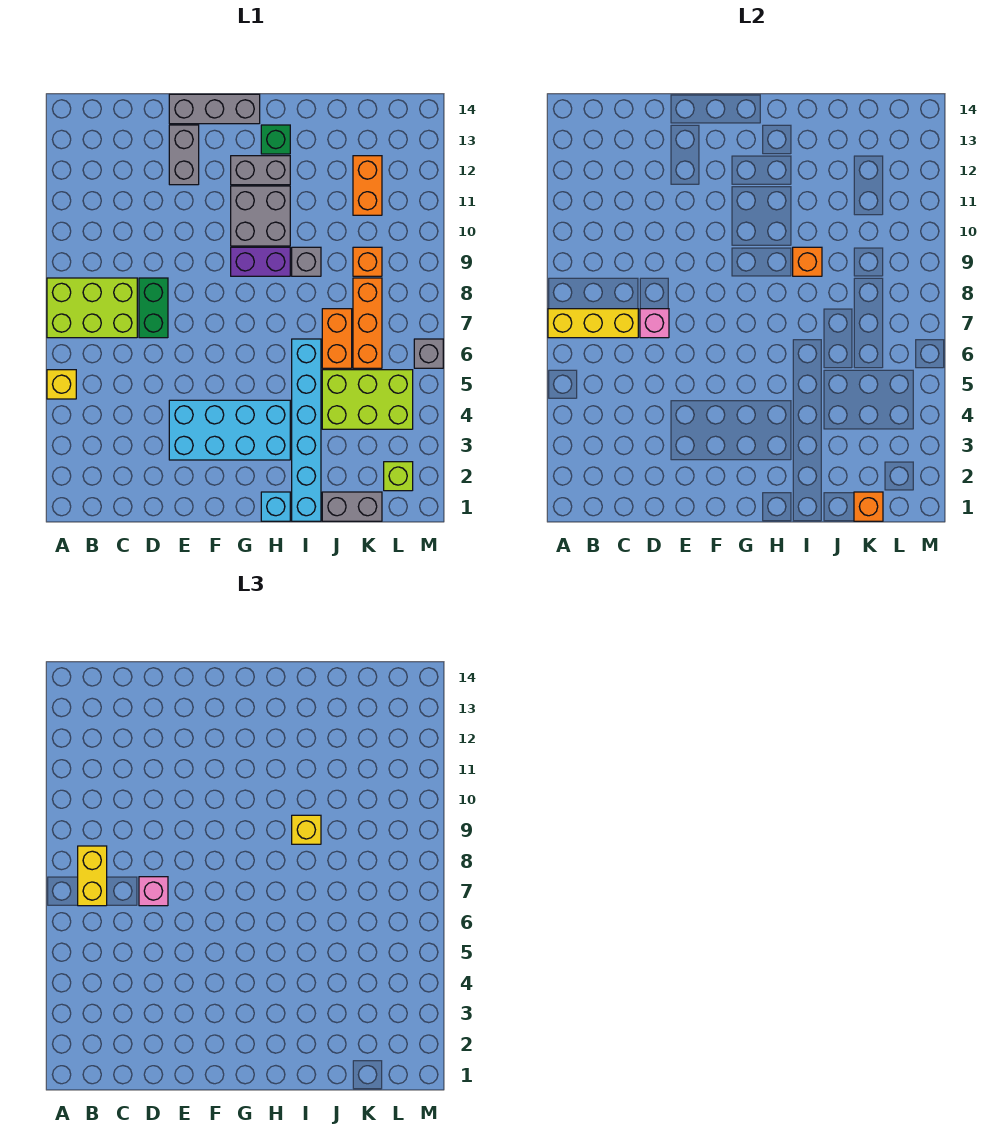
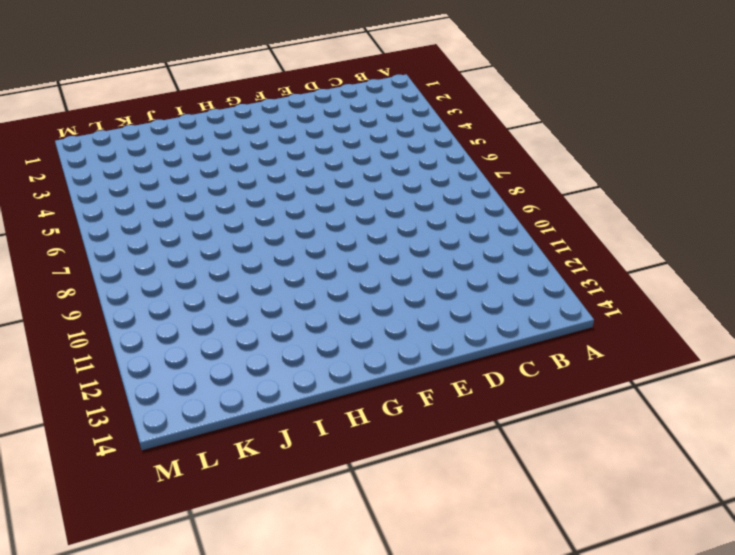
none -> yellow brick A5 level 1
none -> lime brick A7:C8 level 1
none -> green brick D7:D8 level 1

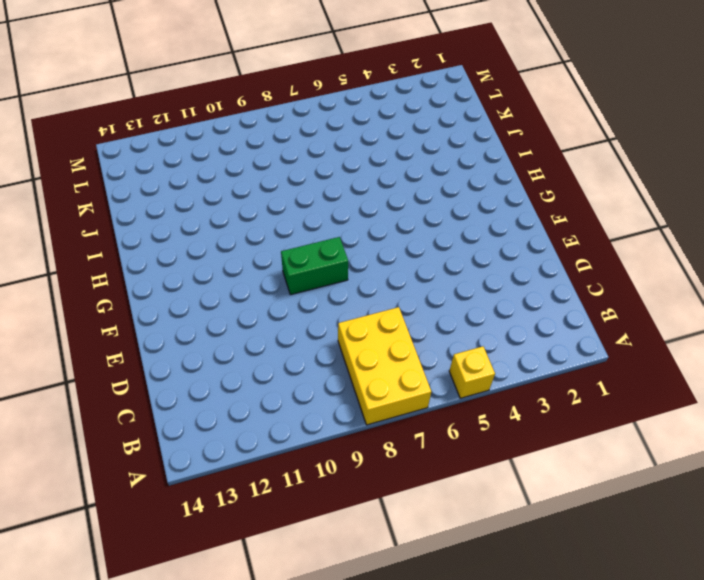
yellow brick A7:C8 level 1 -> lime brick A7:C8 level 1
green brick F8:F9 level 1 -> green brick D7:D8 level 1
none -> cyan brick E3:H4 level 1
none -> grey brick E12:E13 level 1
none -> grey brick E14:G14 level 1

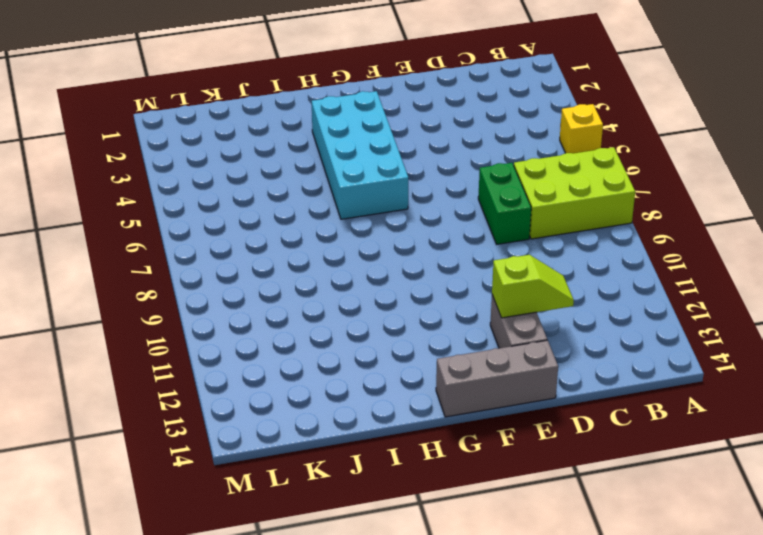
lime slope D12:E12 level 2 top E -> none
cyan brick G3:H6 level 1 -> cyan brick E3:H4 level 1
none -> purple brick G9:H9 level 1
none -> grey brick G10:H11 level 1
none -> grey brick G12:H12 level 1

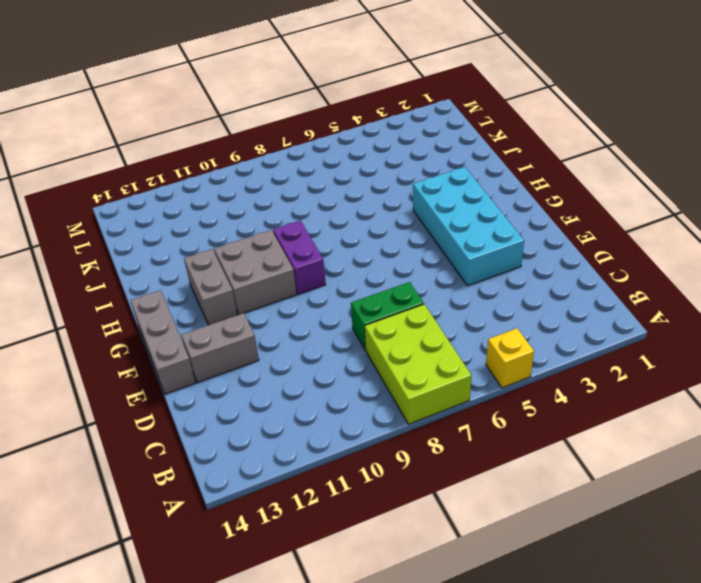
none -> cyan brick H1 level 1
none -> green brick H13 level 1
none -> cyan brick I1:I6 level 1

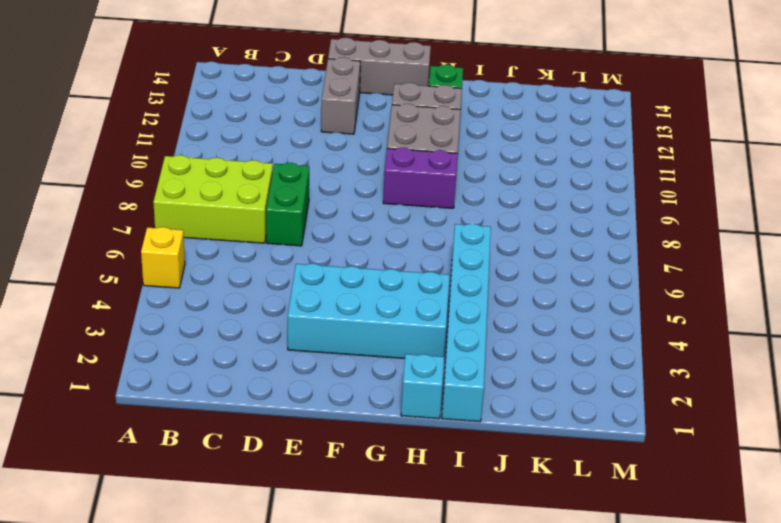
none -> grey brick I9 level 1
none -> grey brick J1:K1 level 1
none -> lime brick J4:L5 level 1

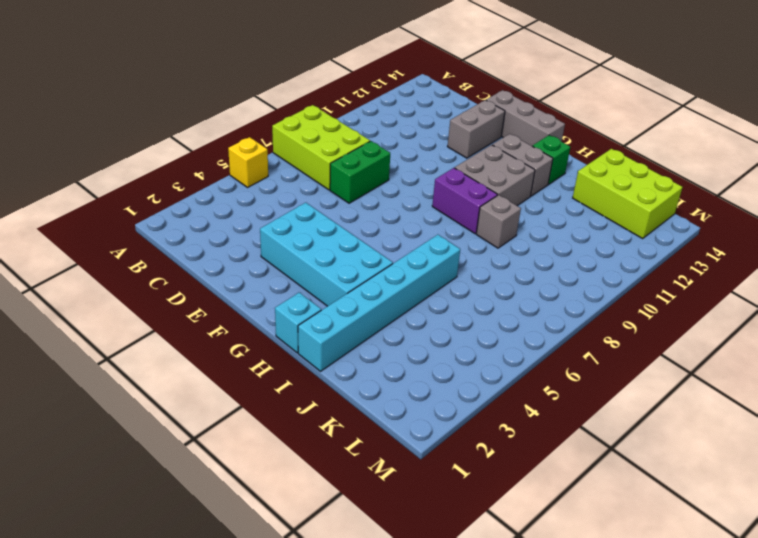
lime brick J13:L14 level 1 -> lime brick J4:L5 level 1
none -> grey brick J1:K1 level 1
none -> orange brick J6:J7 level 1
none -> orange brick K6:K8 level 1

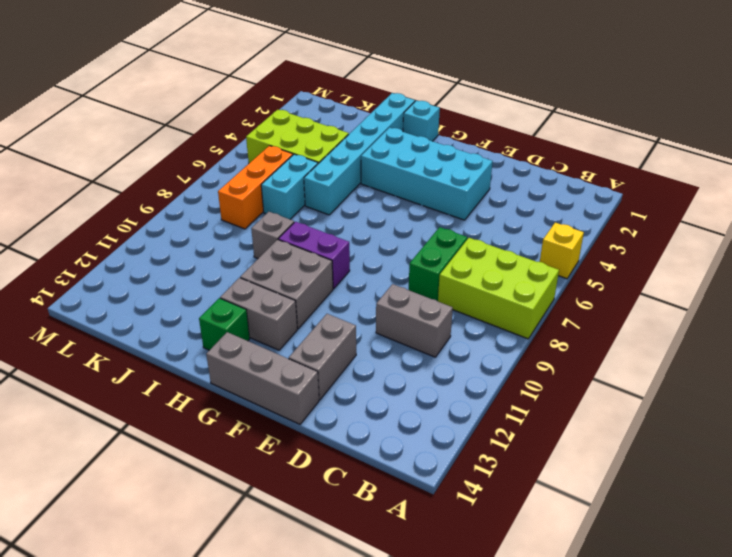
grey brick C10:D10 level 1 -> grey brick J1:K1 level 1
cyan brick J6:J7 level 1 -> orange brick J6:J7 level 1
none -> orange brick K9 level 1
none -> orange brick K11:K12 level 1
none -> lime brick L2 level 1

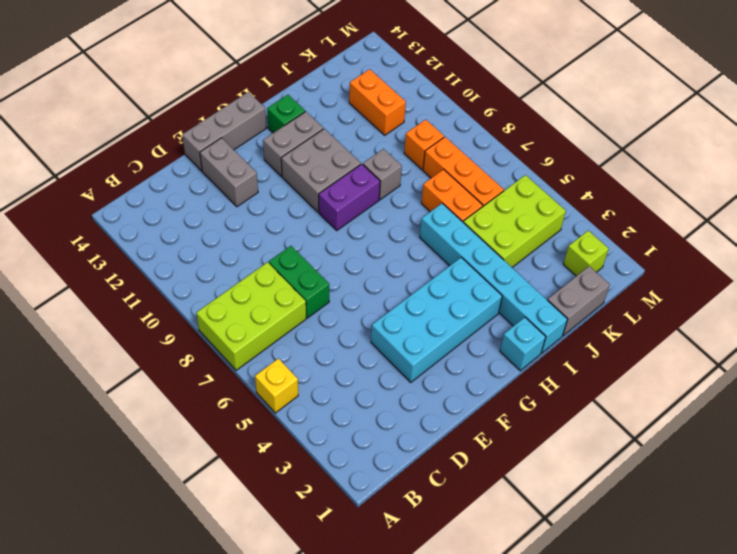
none -> grey brick M6 level 1
none -> yellow brick A7:C7 level 2
none -> pink brick D7 level 2

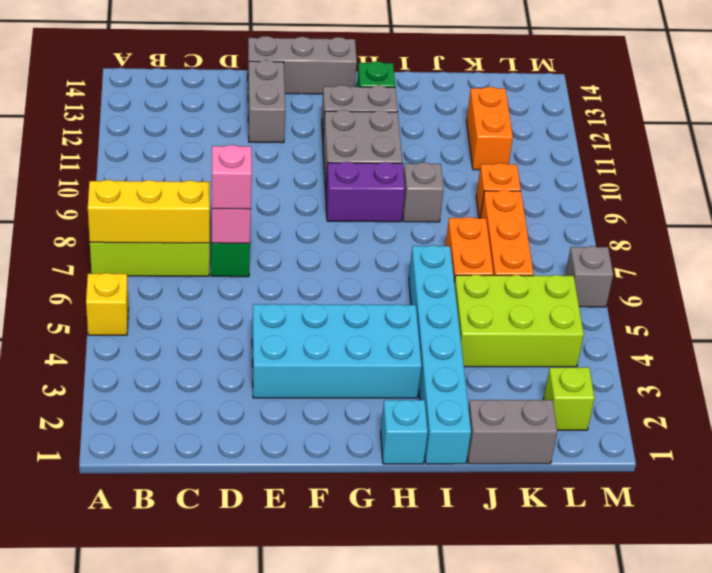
none -> orange brick I9 level 2
none -> orange brick K1 level 2
none -> yellow brick B7:B8 level 3

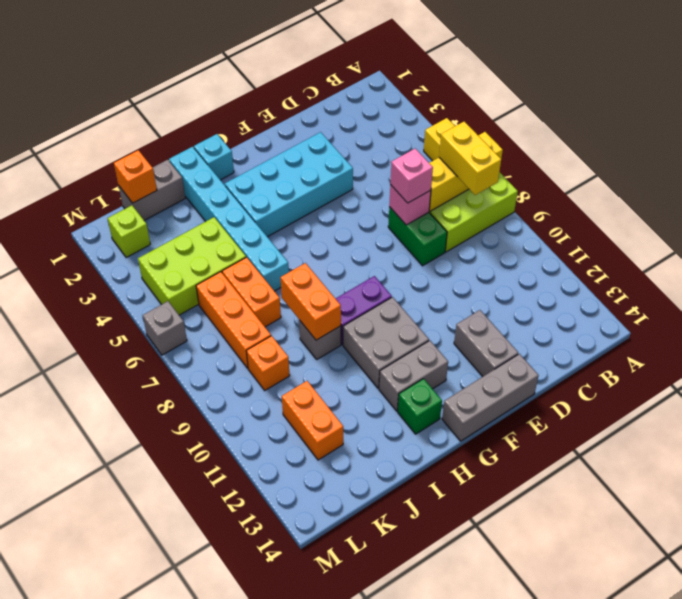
orange brick I8:I9 level 2 -> orange brick I9 level 2
none -> yellow brick I9 level 3

